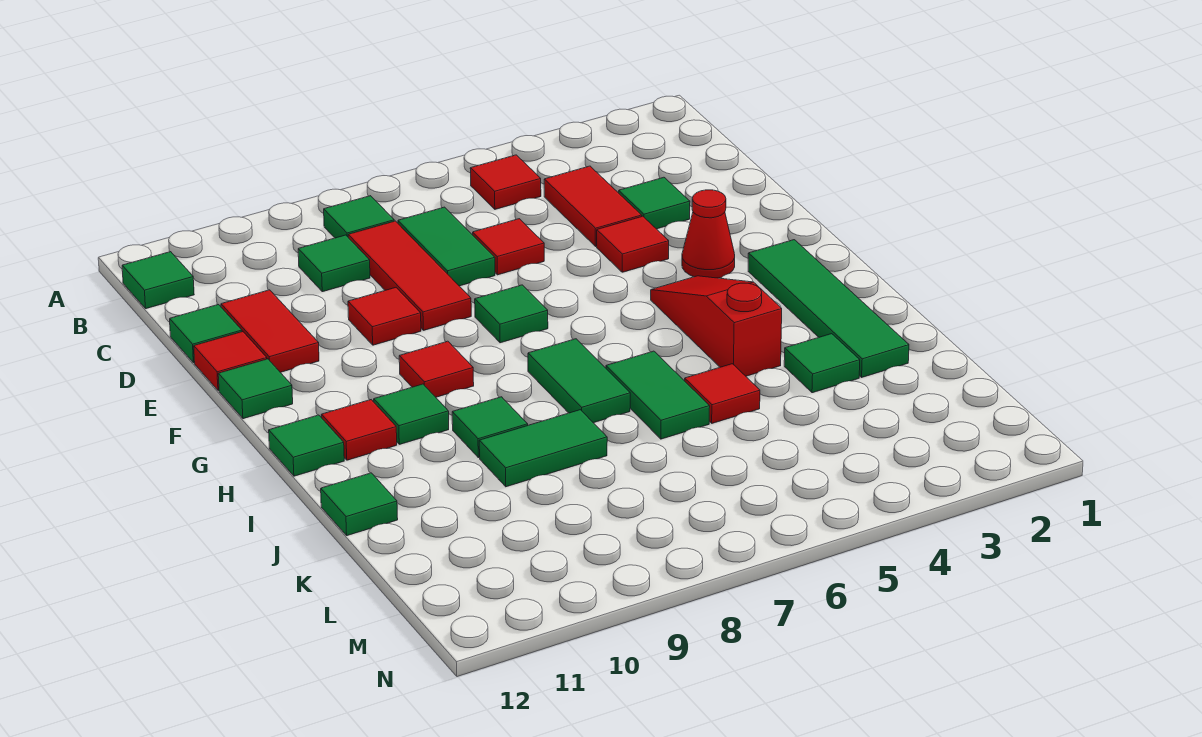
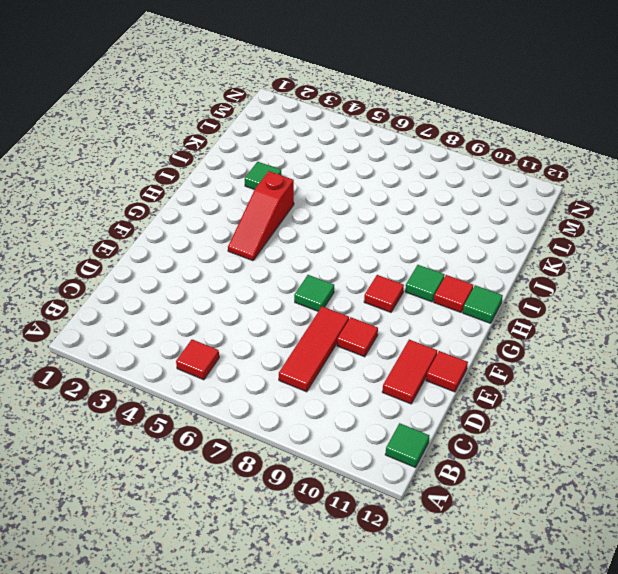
none -> green tile B8 level 1
none -> red tile C4:D4 level 1
none -> green tile C7:D7 level 1
none -> green tile C9 level 1

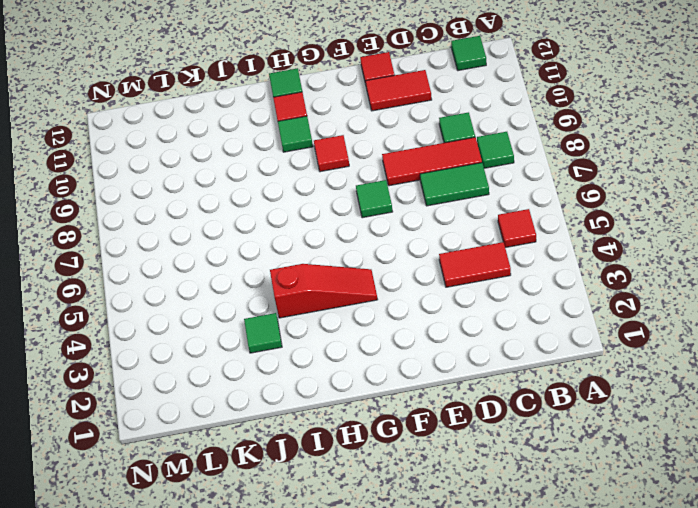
none -> green tile D3 level 1
none -> red tile D6 level 1
none -> green tile D12 level 1
none -> red tile E4 level 1

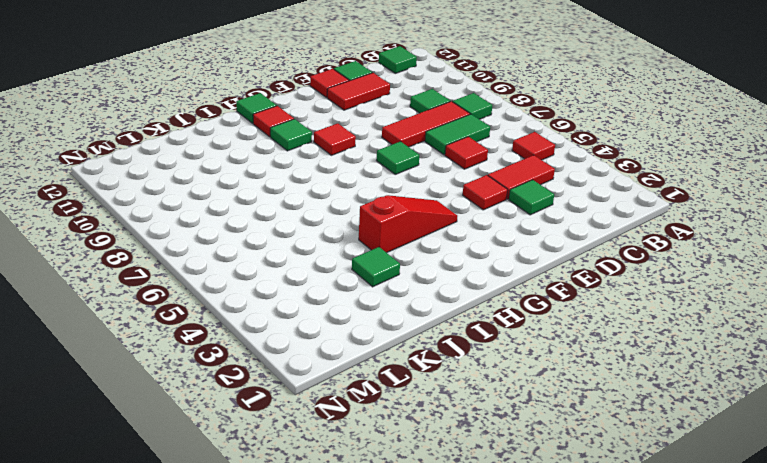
none -> red tile E9 level 1
none -> red cone F3 level 1
none -> green tile F12 level 1
none -> green tile G2:J2 level 1

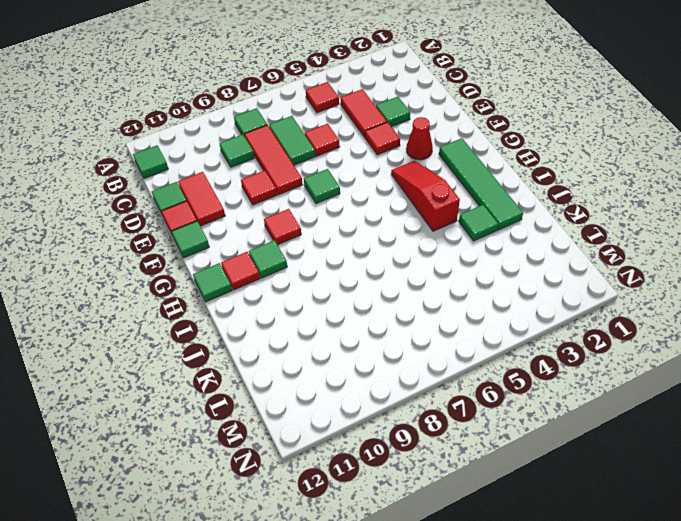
none -> green tile H7:I7 level 1
none -> green tile I6:J6 level 1
none -> green tile I9 level 1
none -> red tile J5 level 1

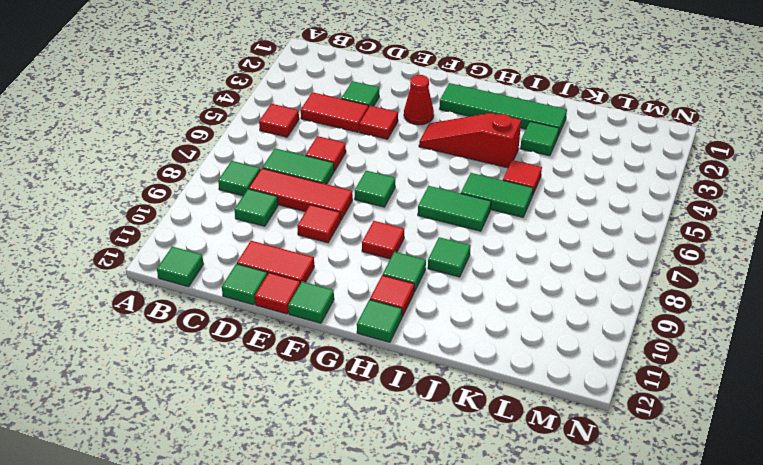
none -> green tile J8:J9 level 1
none -> green tile J12 level 1

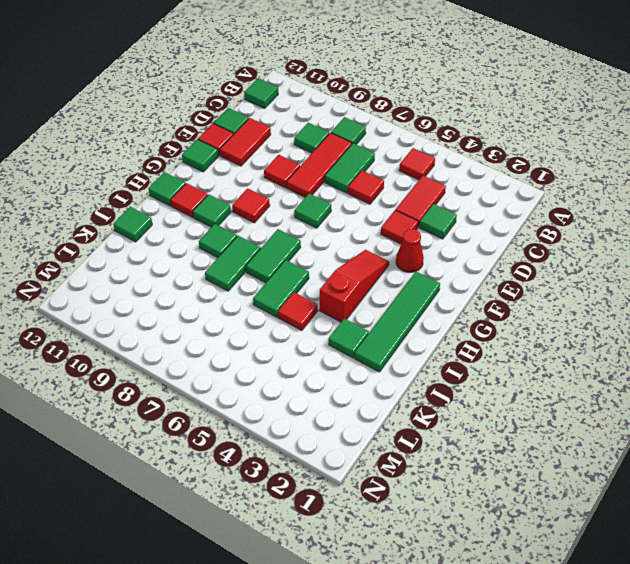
green tile I8:J8 level 1 -> green tile J8:J9 level 1

